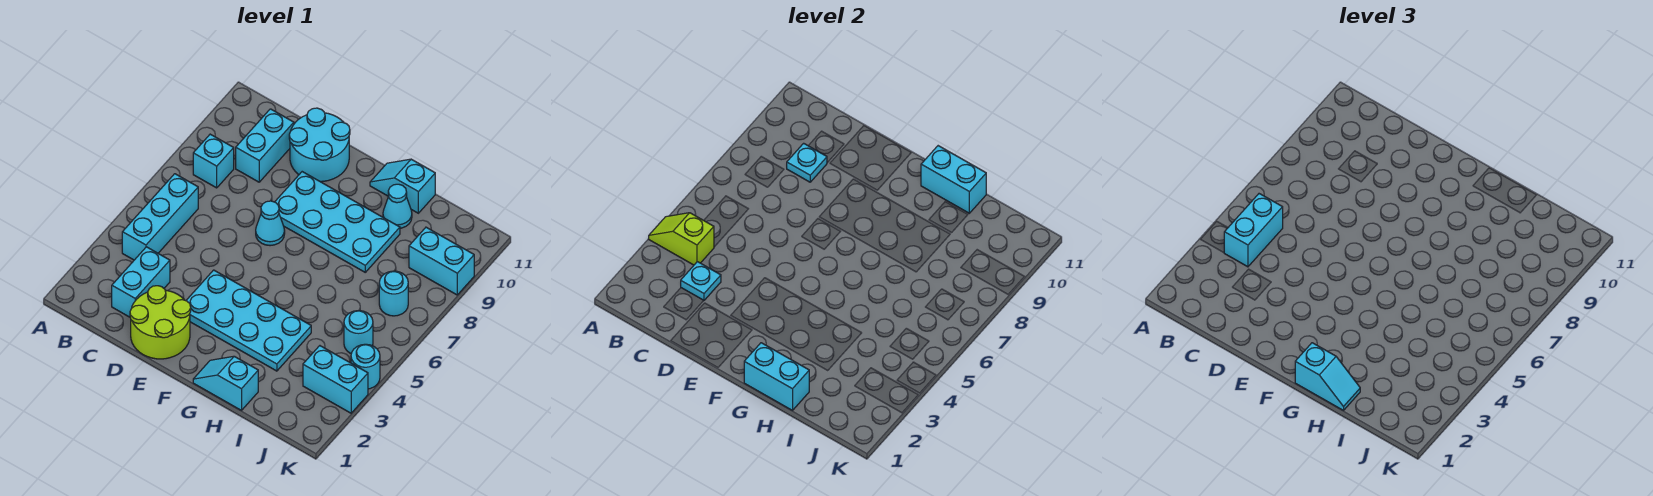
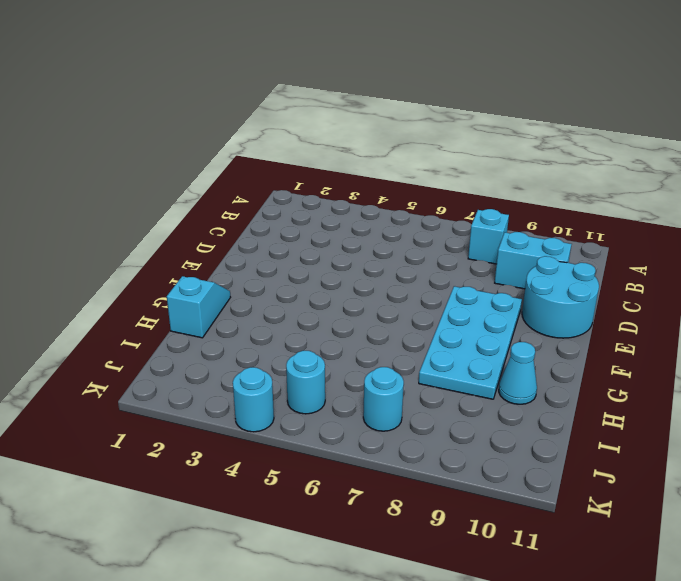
none -> cyan brick B4:B6 level 1
none -> cyan brick C2:C3 level 1
none -> lime round brick D1:E2 level 1

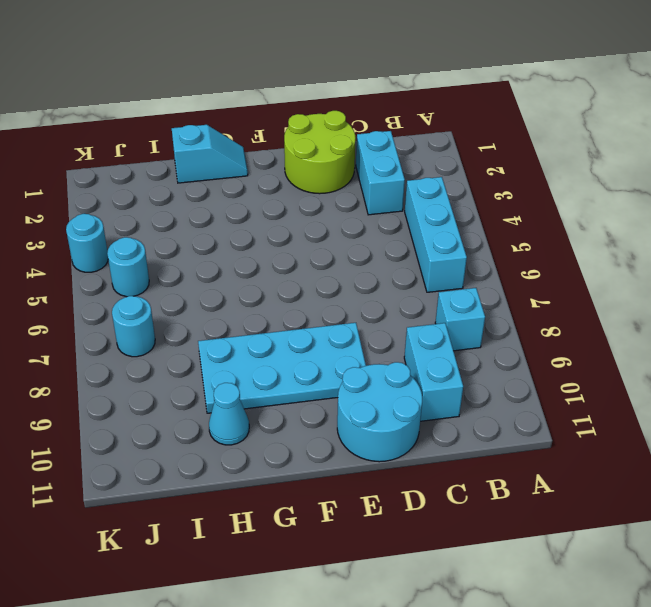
none -> cyan plate E3:H4 level 1
none -> cyan cone E7 level 1
none -> cyan slope G11:H11 level 1 top H

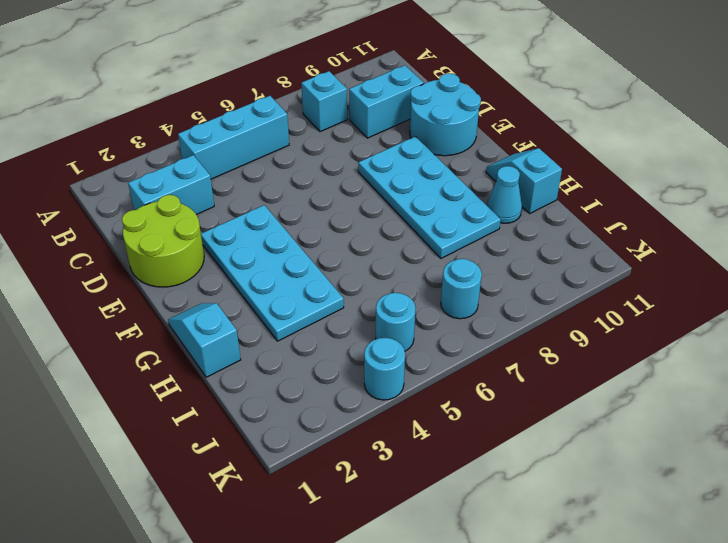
none -> cyan cone E7 level 1
none -> cyan brick J3:K3 level 1
none -> cyan brick J9:K9 level 1

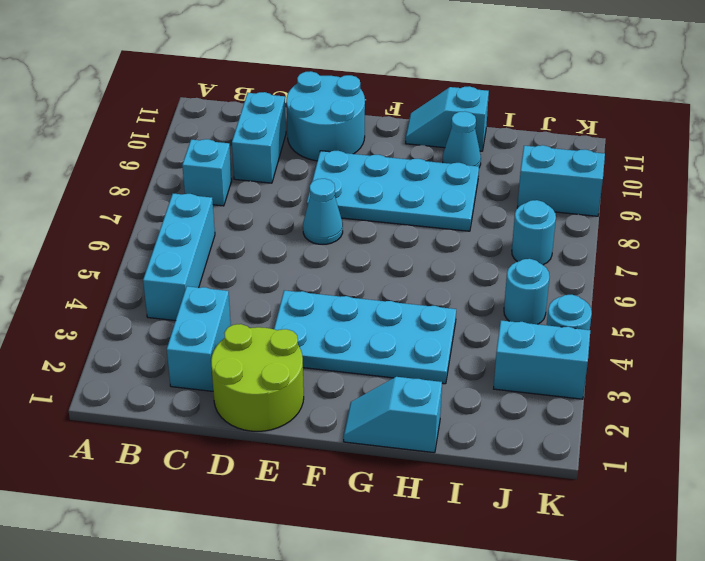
none -> lime slope A4:B4 level 2 top B
none -> cyan plate C3 level 2
none -> cyan plate C9 level 2

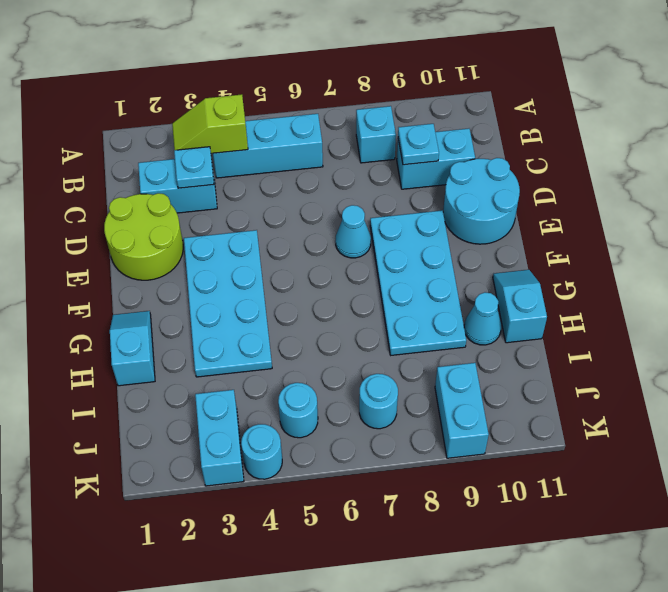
lime slope B3:B4 level 2 top 4 -> lime slope A4:B4 level 2 top B
none -> cyan brick G1:H1 level 2
none -> cyan brick G11:H11 level 2
none -> cyan brick B4:B5 level 3

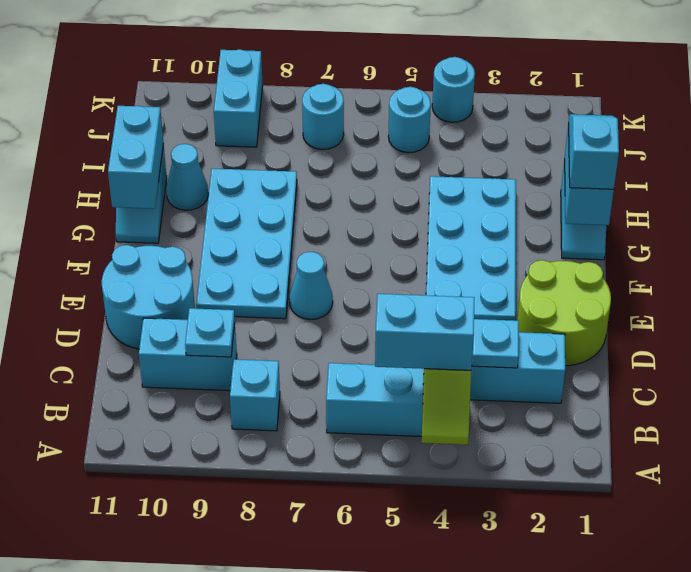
none -> cyan brick J3:K3 level 1

